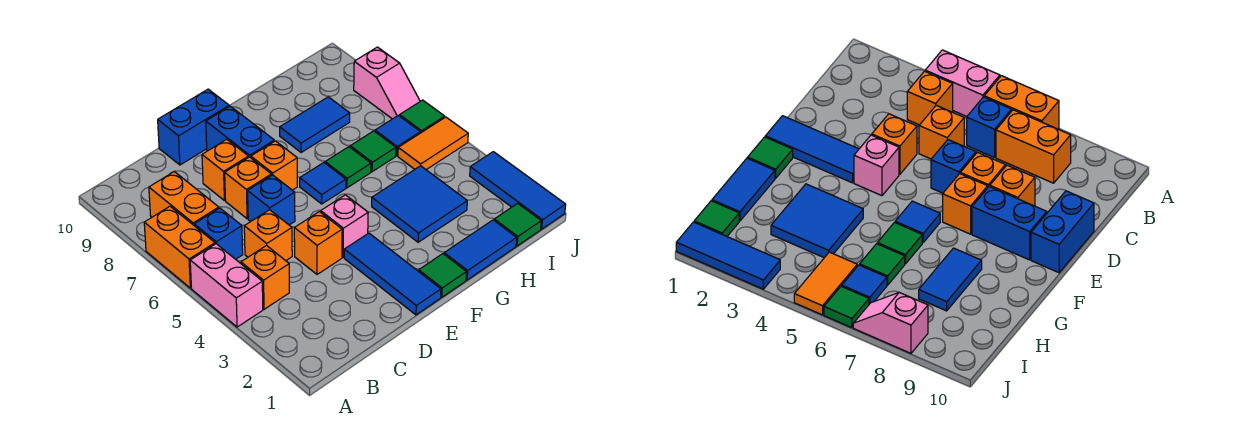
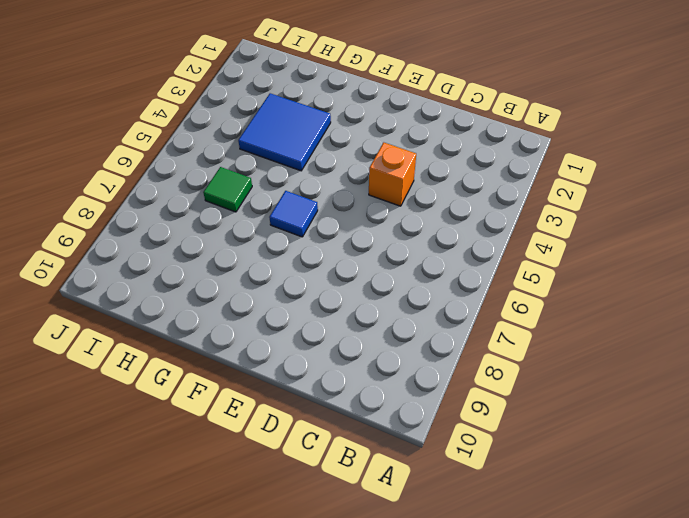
none -> pink brick A4:A5 level 1
none -> orange brick A6:A7 level 1
none -> orange brick B4 level 1

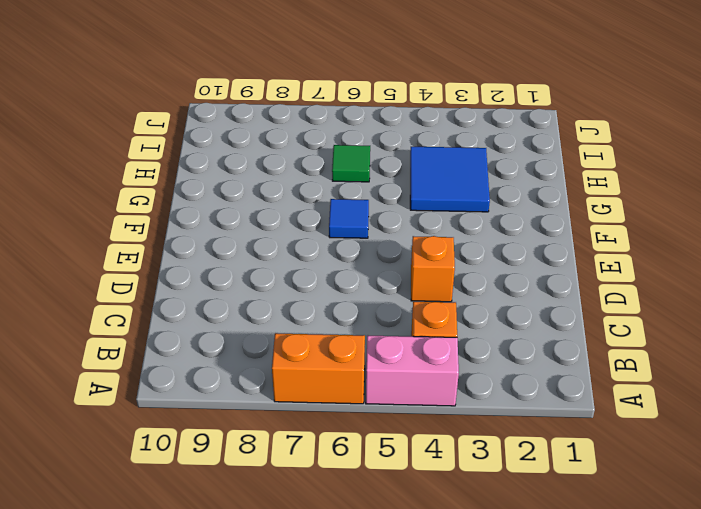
none -> blue brick B6 level 1
none -> orange brick B7:B8 level 1
none -> orange brick C5 level 1

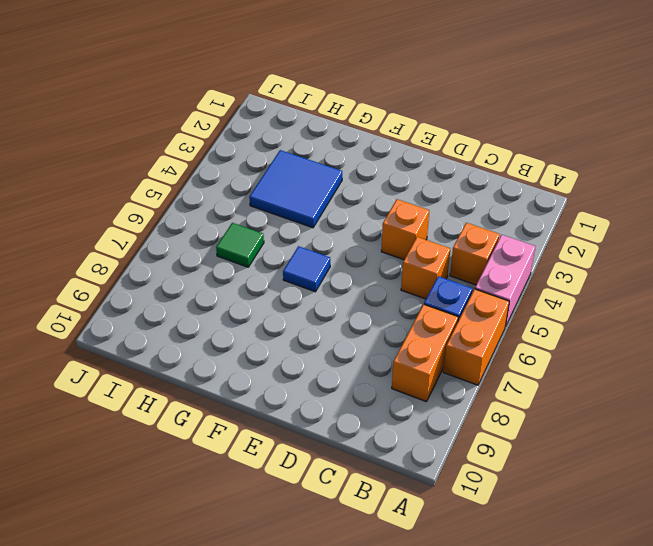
none -> blue brick D6 level 1
none -> orange brick D7 level 1
none -> orange brick D8 level 1

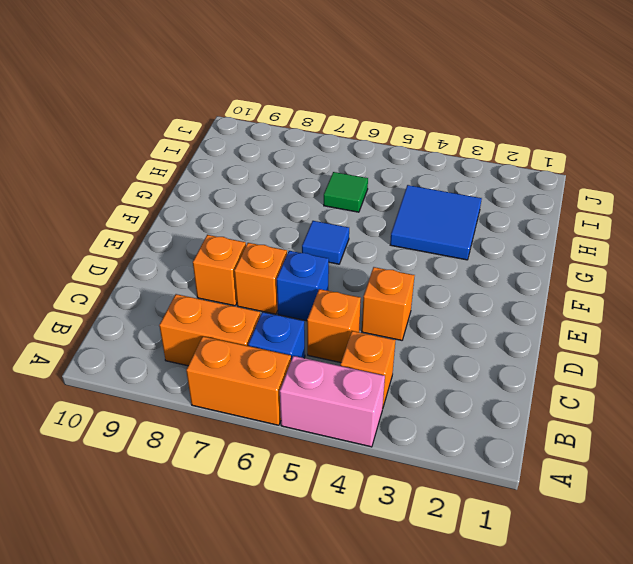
none -> blue brick D10:E10 level 1
none -> blue tile E1:E3 level 1
none -> pink brick E4 level 1

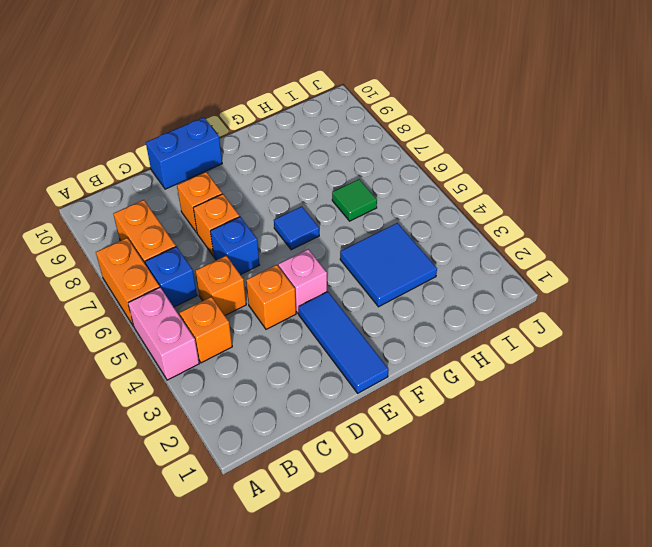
none -> orange brick E7 level 1
none -> blue brick E8:E9 level 1
none -> green tile F1 level 1

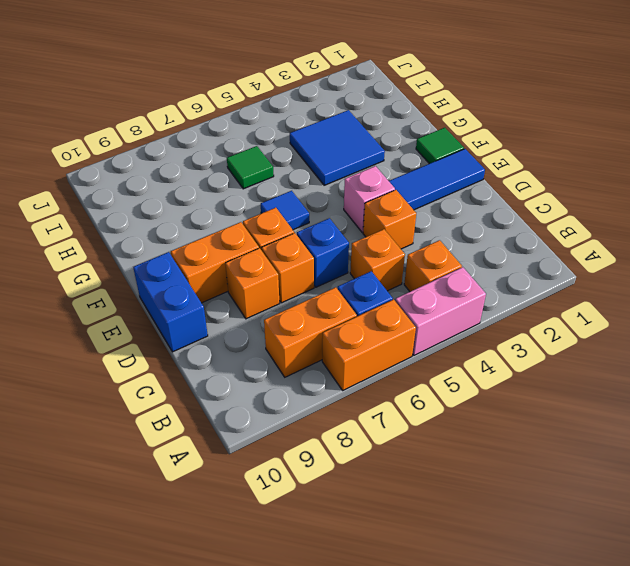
orange brick E8:E9 level 1 -> blue brick E8:E9 level 1
none -> blue tile G1:H1 level 1
none -> green tile G6 level 1
none -> blue tile G8:H8 level 1

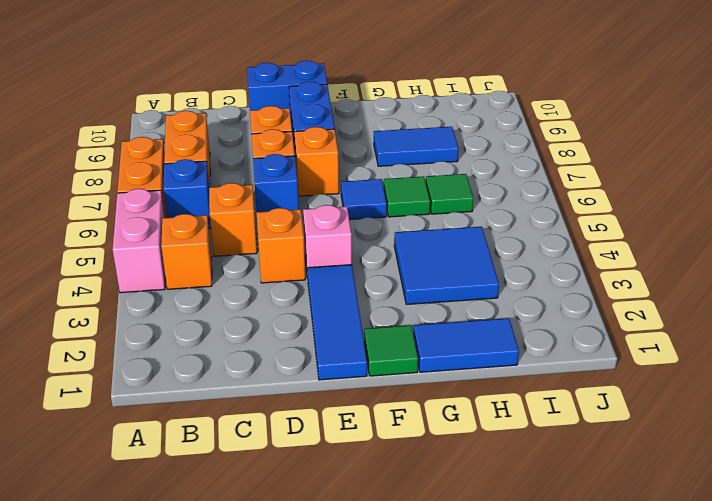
none -> green tile I1 level 1
none -> orange tile I5:J5 level 1
none -> blue tile I6 level 1

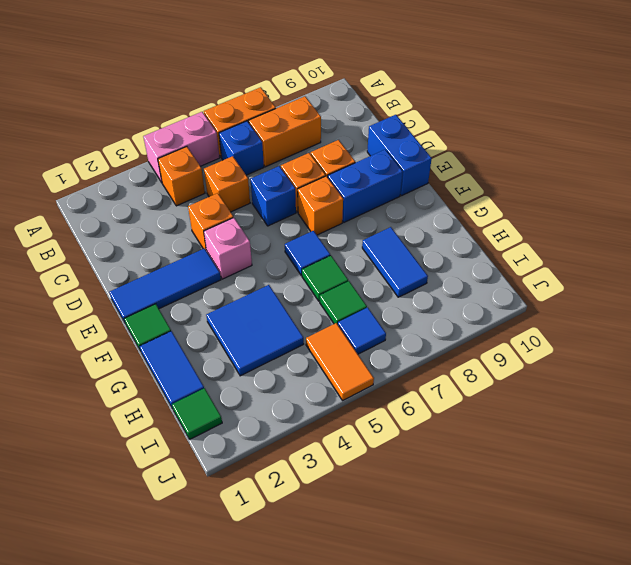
none -> blue tile J1:J3 level 1
none -> green tile J6 level 1
none -> pink slope J7:J8 level 1 top 8

